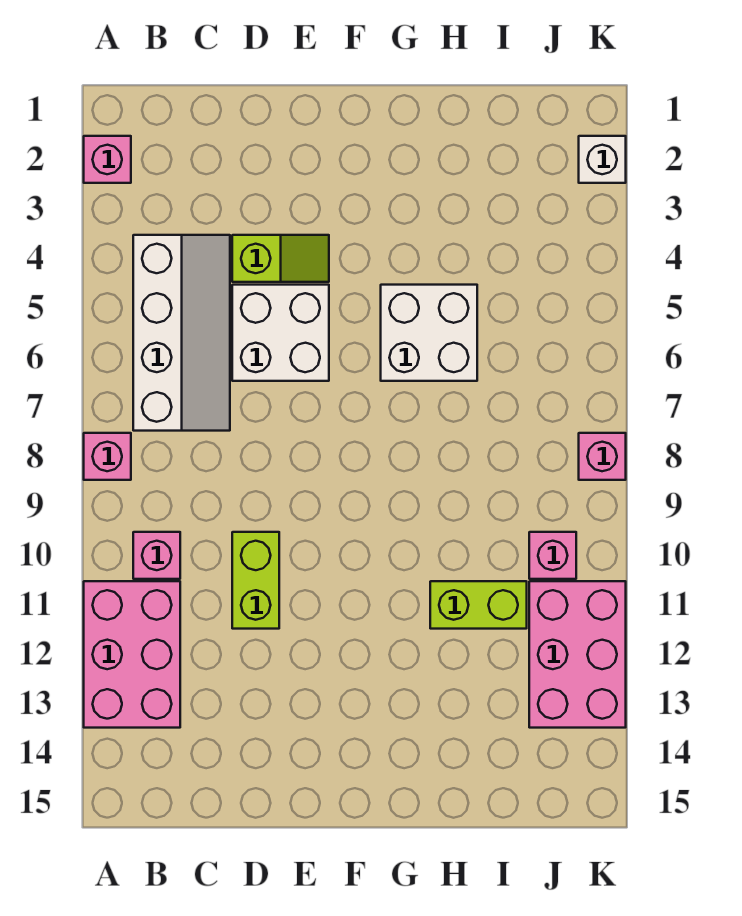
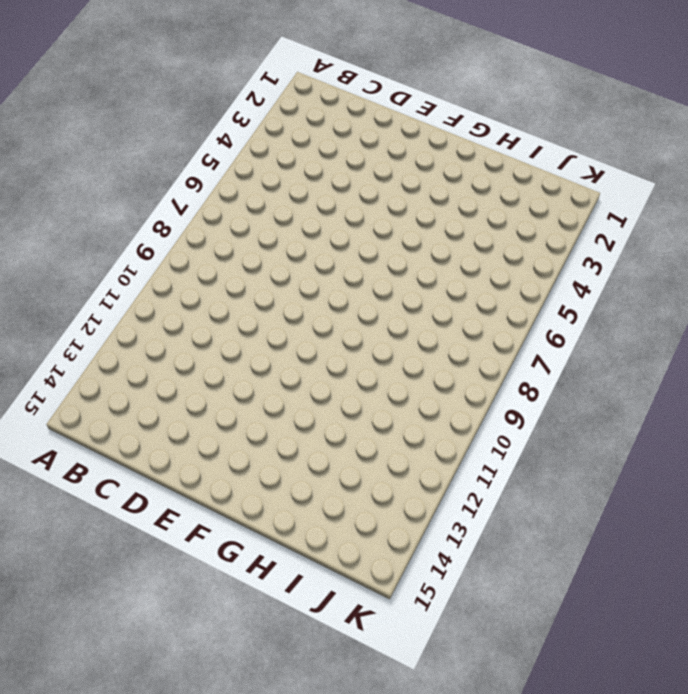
none -> pink brick A2 level 1
none -> pink brick A8 level 1
none -> pink brick A11:B13 level 1

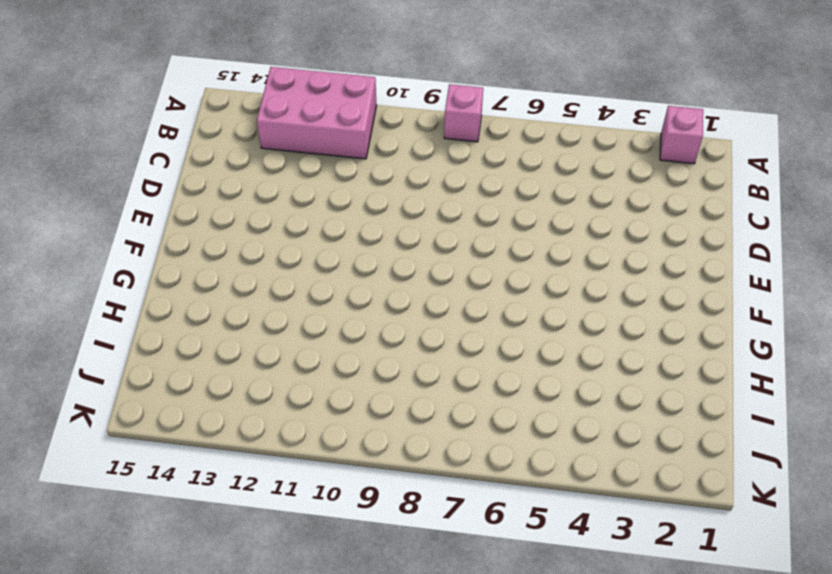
none -> white slope B4:C7 level 1 top B
none -> pink brick B10 level 1
none -> lime slope D4:E4 level 1 top D

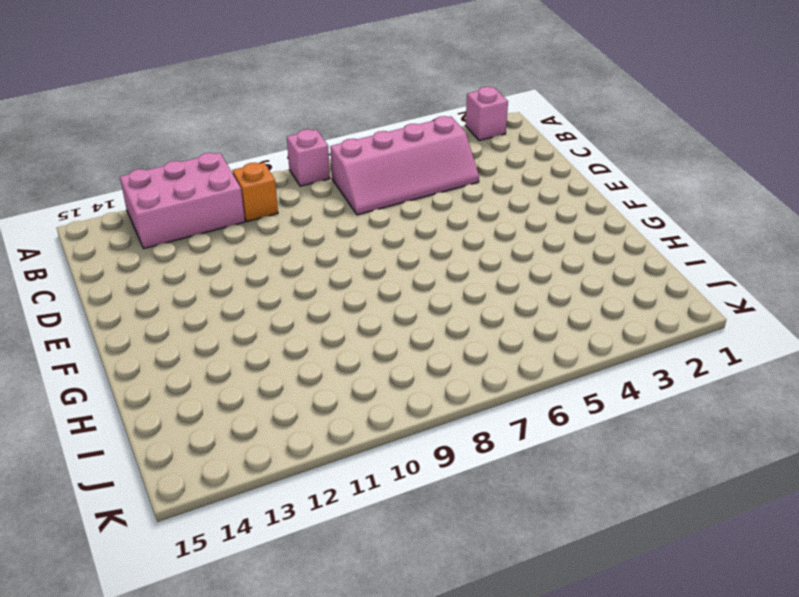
pink slope B4:C7 level 1 top B -> white slope B4:C7 level 1 top B
orange brick B10 level 1 -> pink brick B10 level 1
none -> lime slope D4:E4 level 1 top D
none -> white brick D5:E6 level 1
none -> lime brick D10:D11 level 1

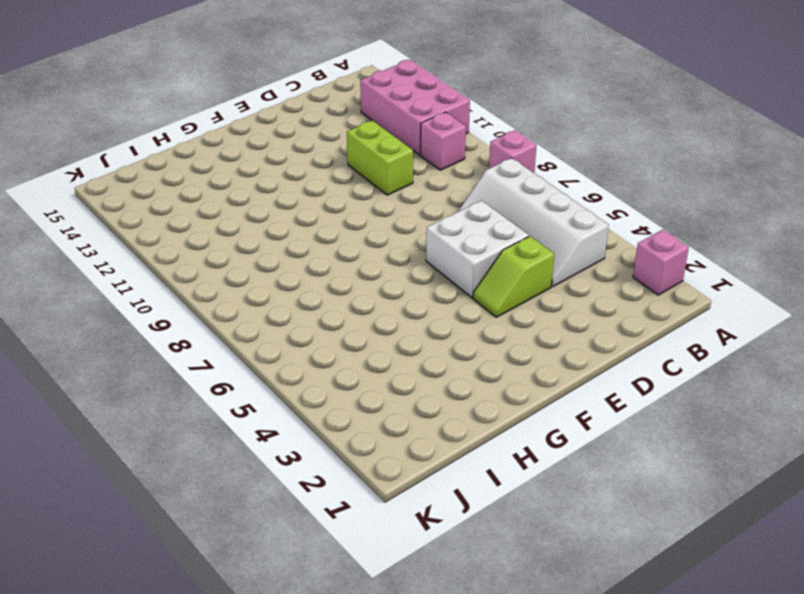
none -> white brick G5:H6 level 1
none -> lime brick H11:I11 level 1
none -> pink brick J10 level 1

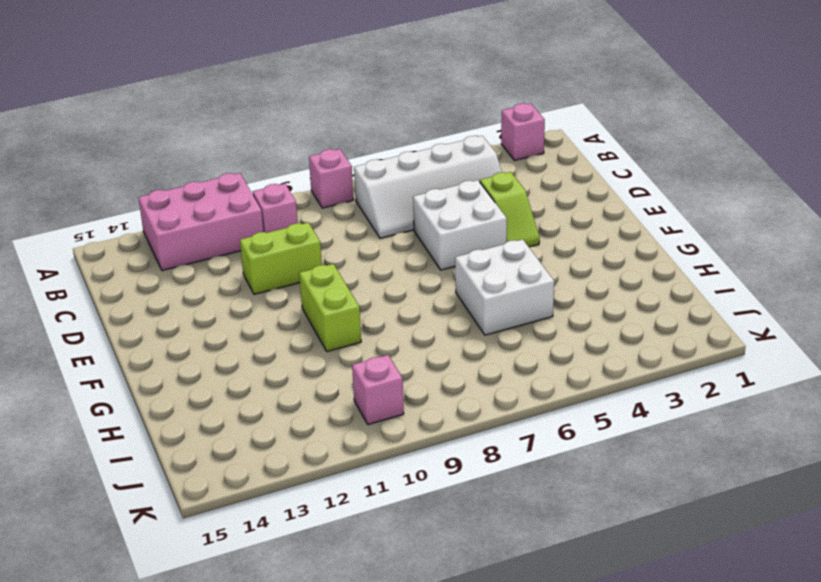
lime brick F10:G10 level 1 -> lime brick H11:I11 level 1
none -> pink brick J11:K13 level 1
none -> white brick K2 level 1
none -> pink brick K8 level 1

